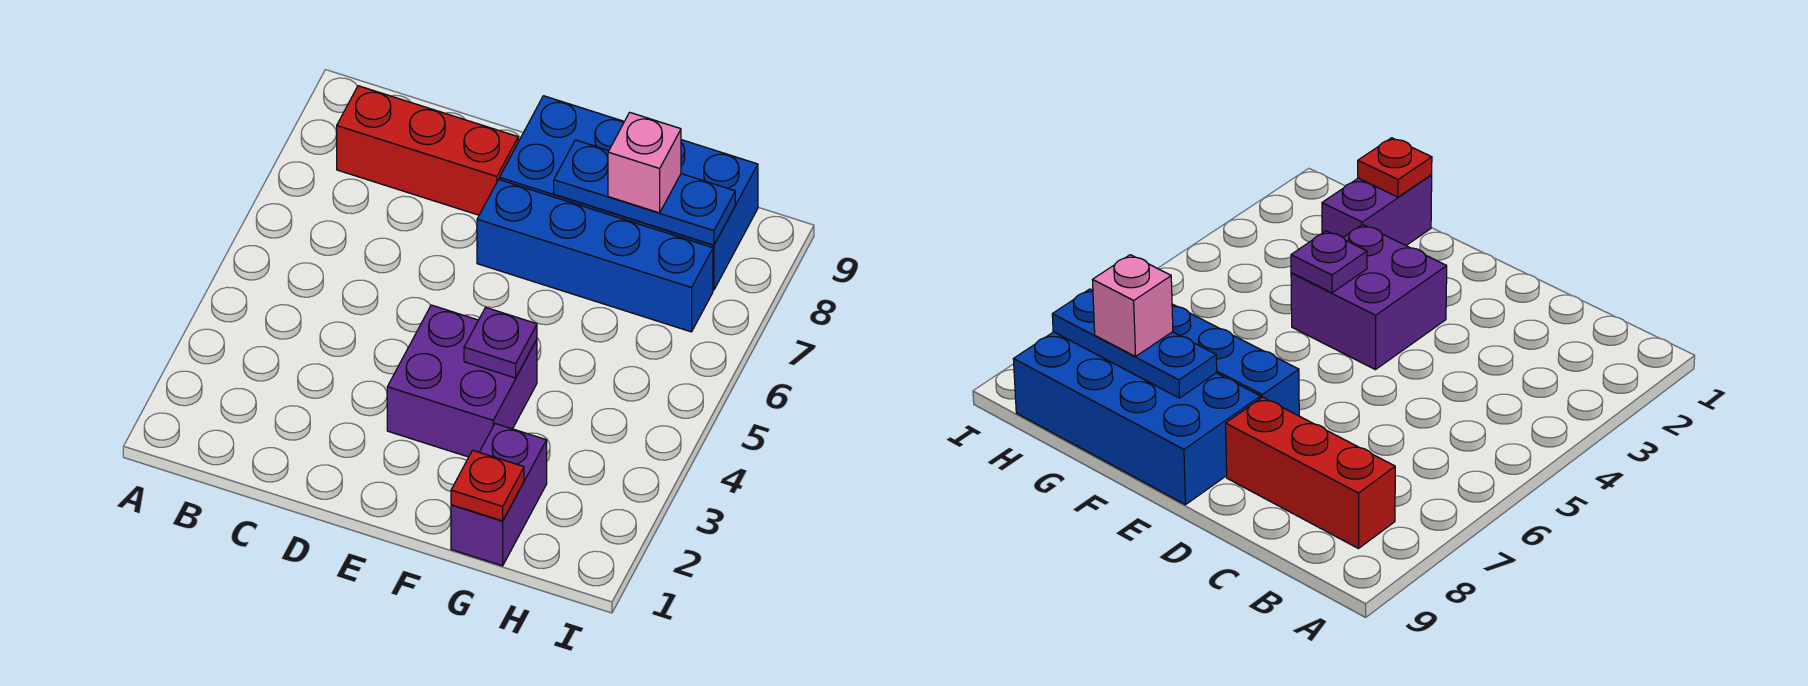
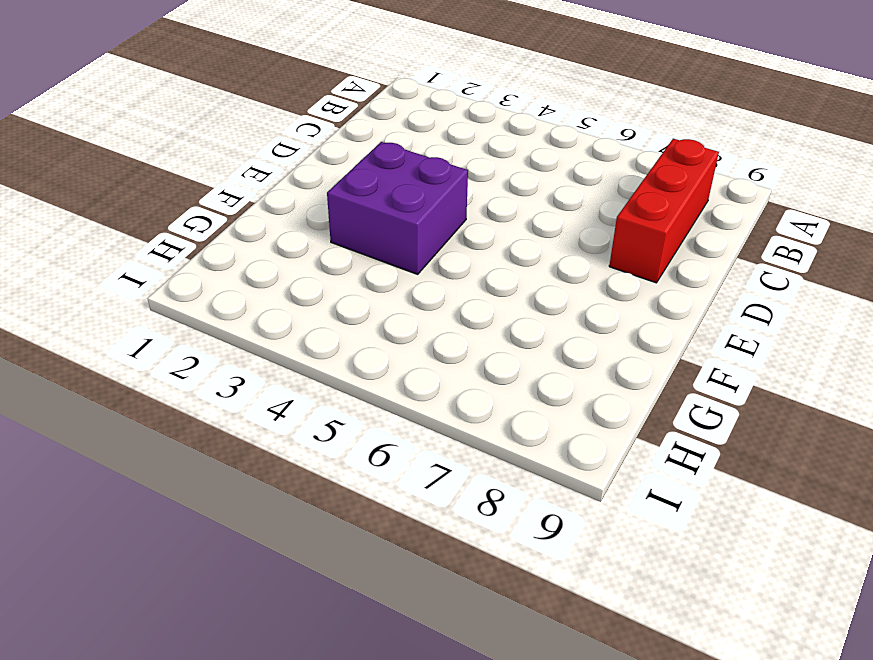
none -> blue brick E7:H7 level 1
none -> blue brick E8:H9 level 1

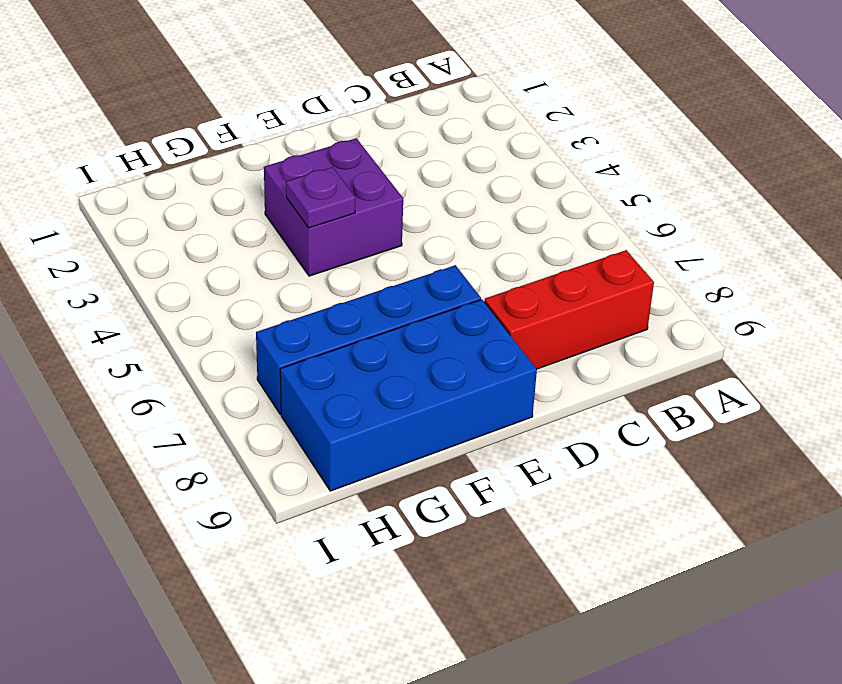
none -> purple brick G1:G2 level 1
none -> blue plate F8:H8 level 2

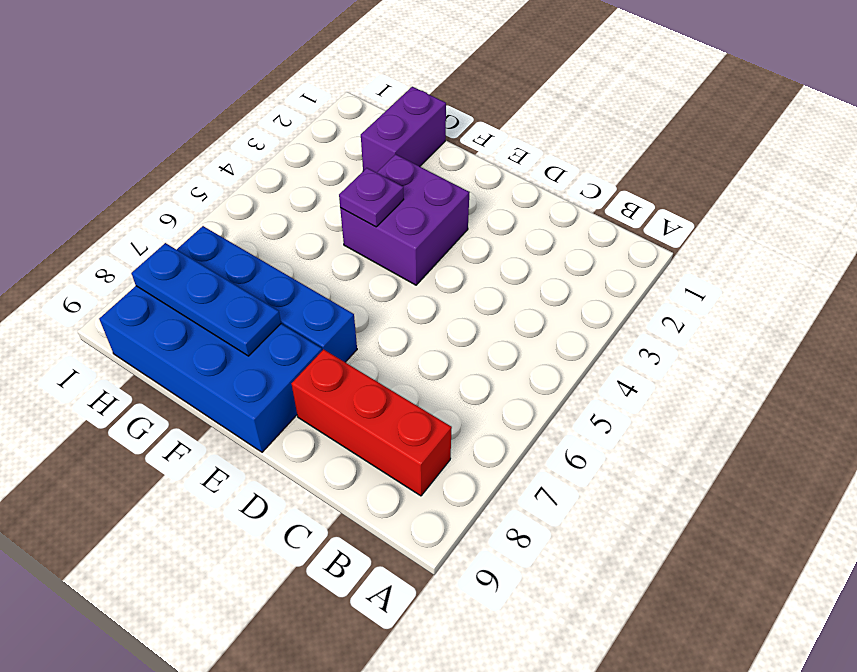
none -> red plate G1 level 2
none -> pink brick G8 level 3

